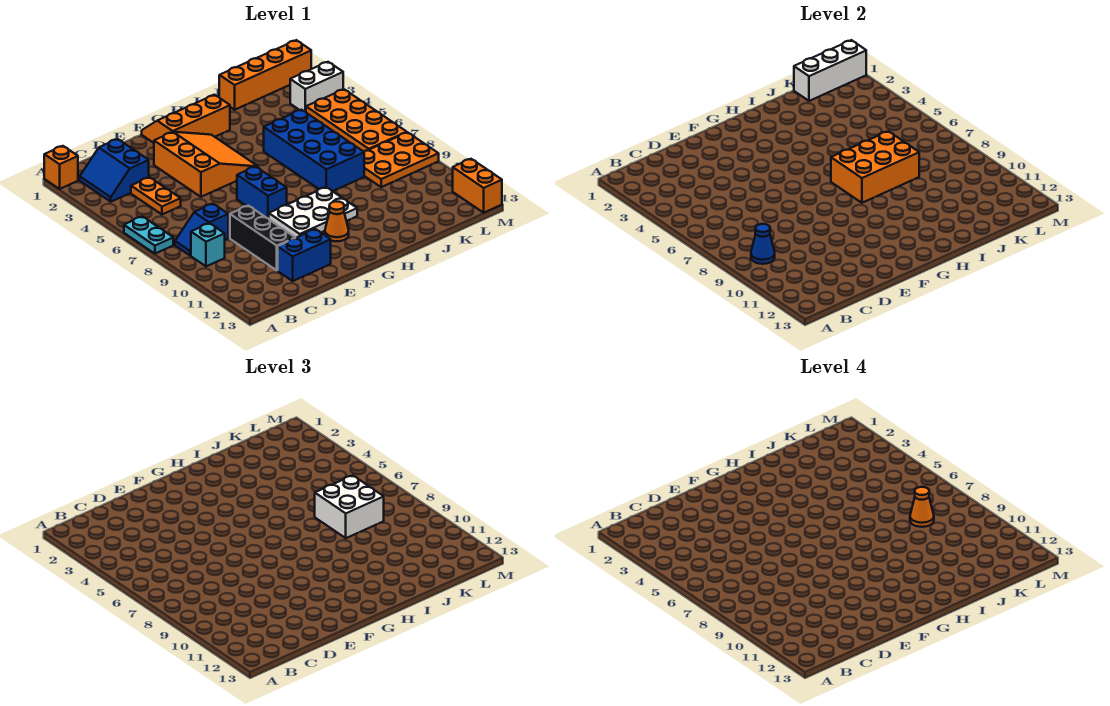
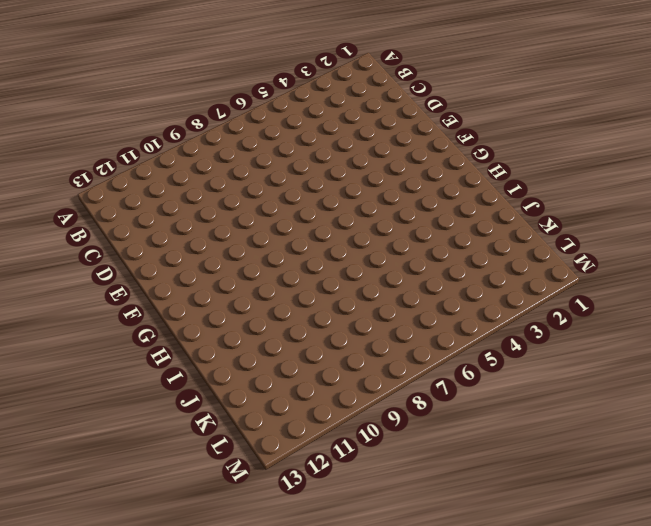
none -> orange brick A1 level 1
none -> cyan plate A6:A7 level 1
none -> blue slope B2:C3 level 1 top C

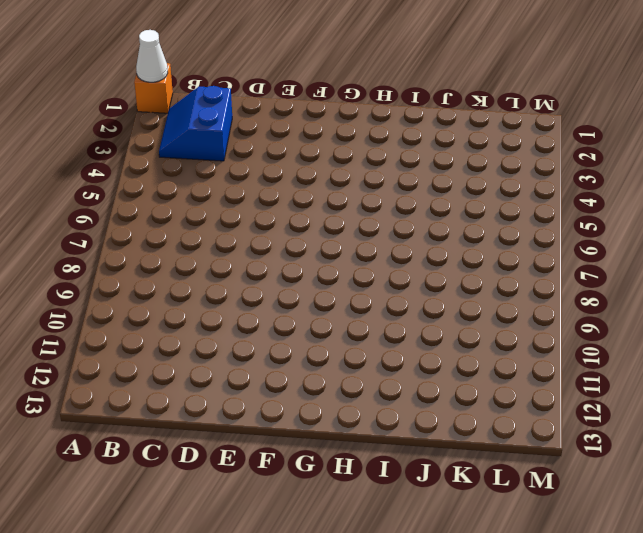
white cone A1 level 2 -> none
none -> cyan plate A6:A7 level 1
none -> blue slope B8:C8 level 1 top C
none -> cyan brick B9 level 1

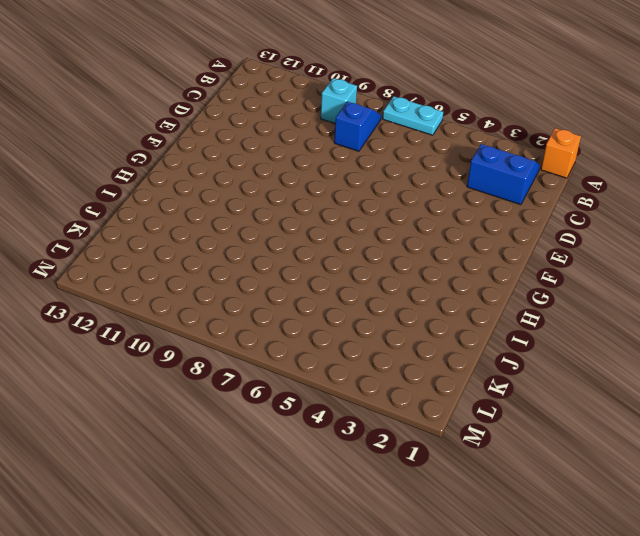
none -> orange plate C4:C5 level 1
none -> black brick D9:D11 level 1
none -> blue brick D12:E12 level 1

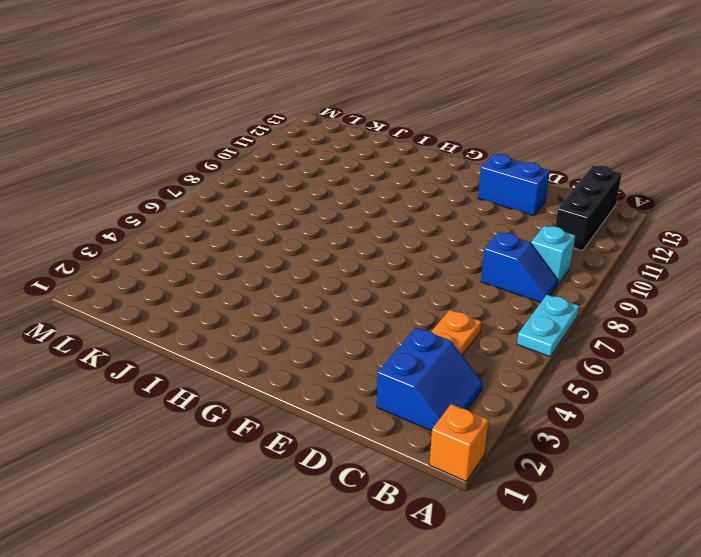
black brick B11:B13 level 1 -> black brick D9:D11 level 1
none -> orange slope E3:G5 level 1 top E
none -> orange slope F1:H2 level 1 top 2
none -> blue brick F7:F8 level 1

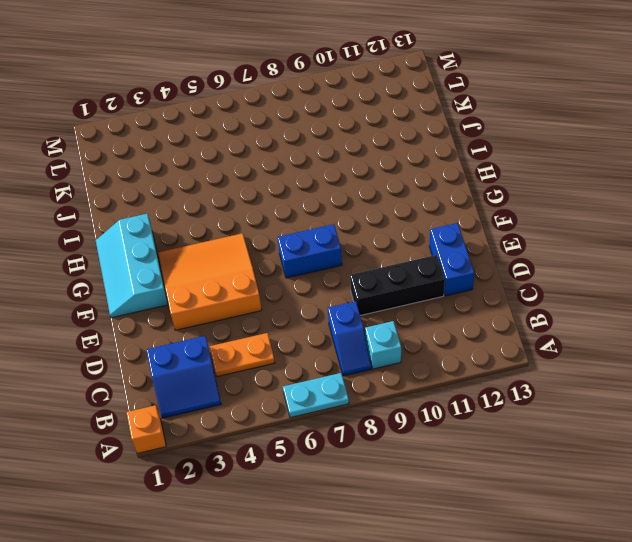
cyan slope F1:H2 level 1 top 2 -> orange slope F1:H2 level 1 top 2
none -> white plate F9:H10 level 1
none -> orange cone G11 level 1
none -> blue brick I5:J8 level 1

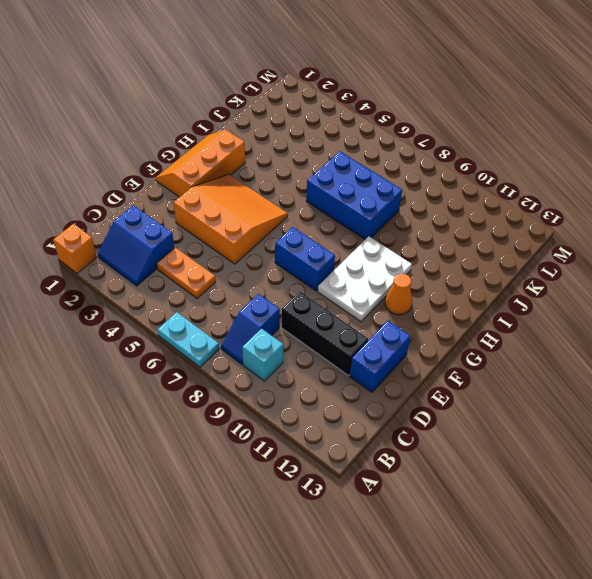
blue brick I6:J8 level 1 -> blue brick I5:J8 level 1
none -> orange brick J1:M1 level 1
none -> orange plate K8:M9 level 1
none -> white brick L3:M3 level 1

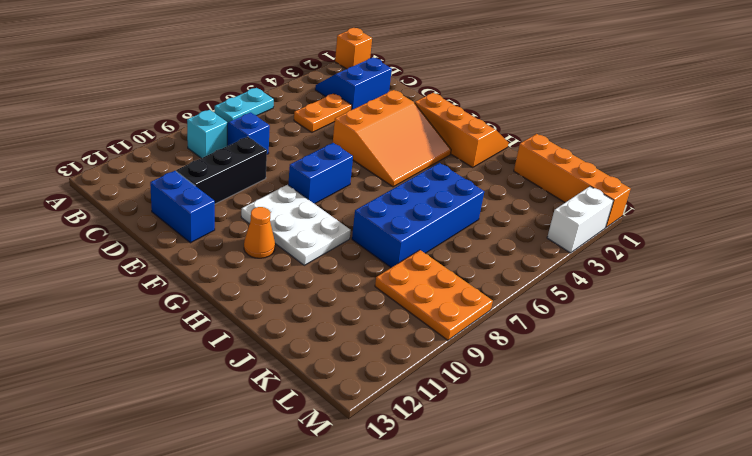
white brick M2:M3 level 1 -> white brick L3:M3 level 1
none -> orange plate L4:M7 level 1
none -> orange brick M12:M13 level 1
none -> blue cone B9 level 2

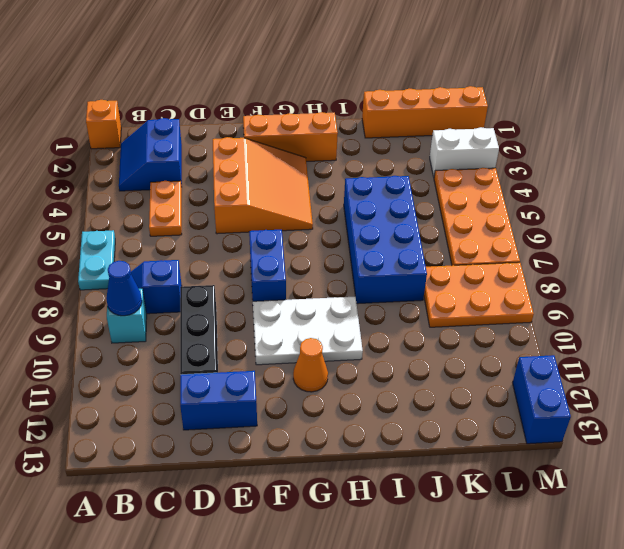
blue brick M12:M13 level 1 -> orange brick M12:M13 level 1
none -> orange brick H7:J8 level 2
none -> white brick K1:M1 level 2
none -> white brick J7:K8 level 3

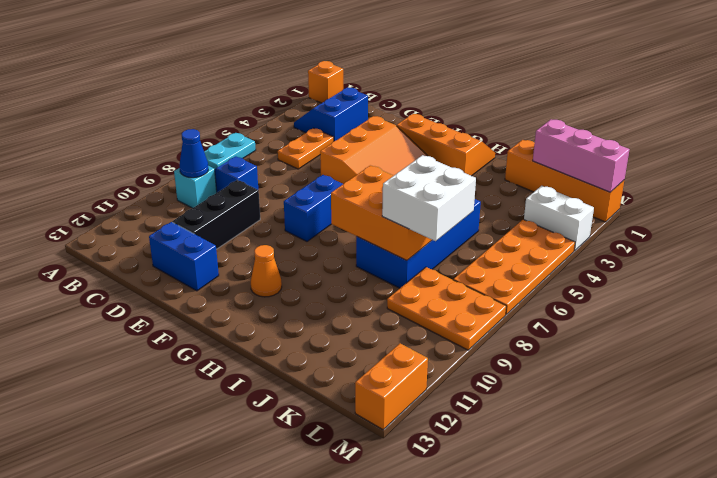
pink brick K1:M1 level 2 -> white brick K1:M1 level 2
none -> white plate F9:H10 level 1
none -> orange cone K8 level 4

